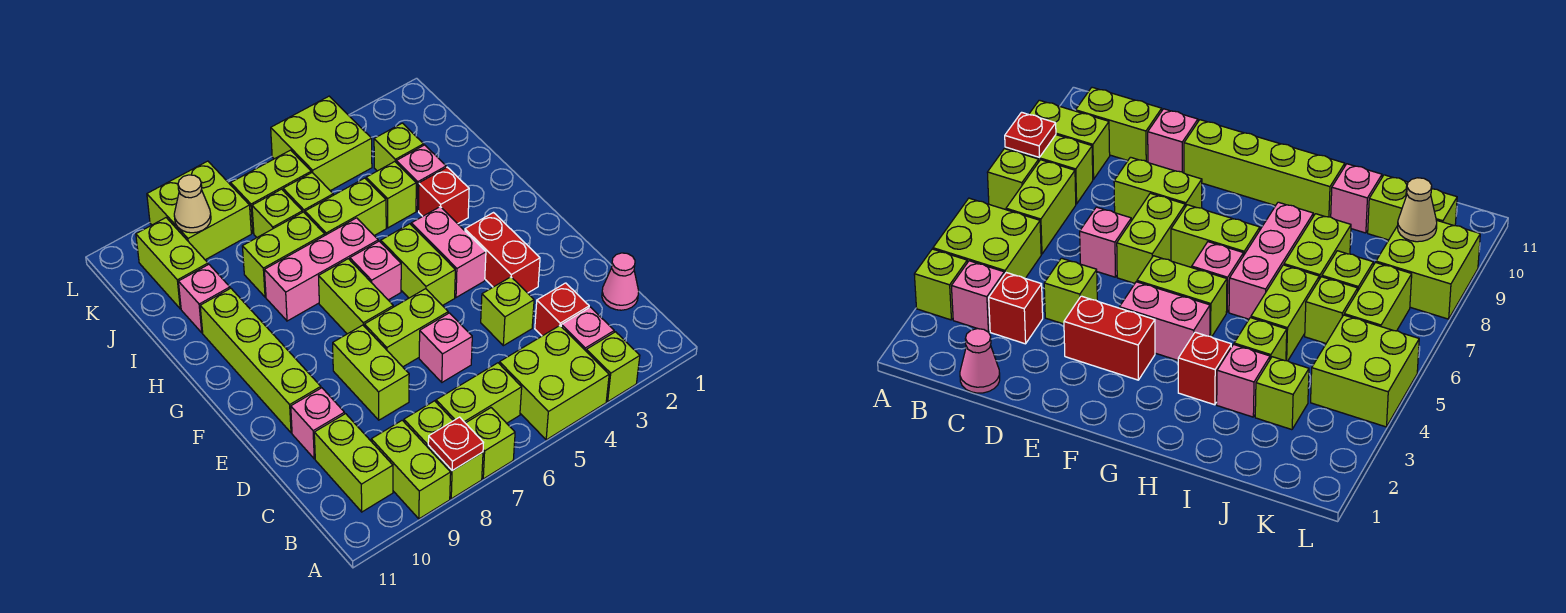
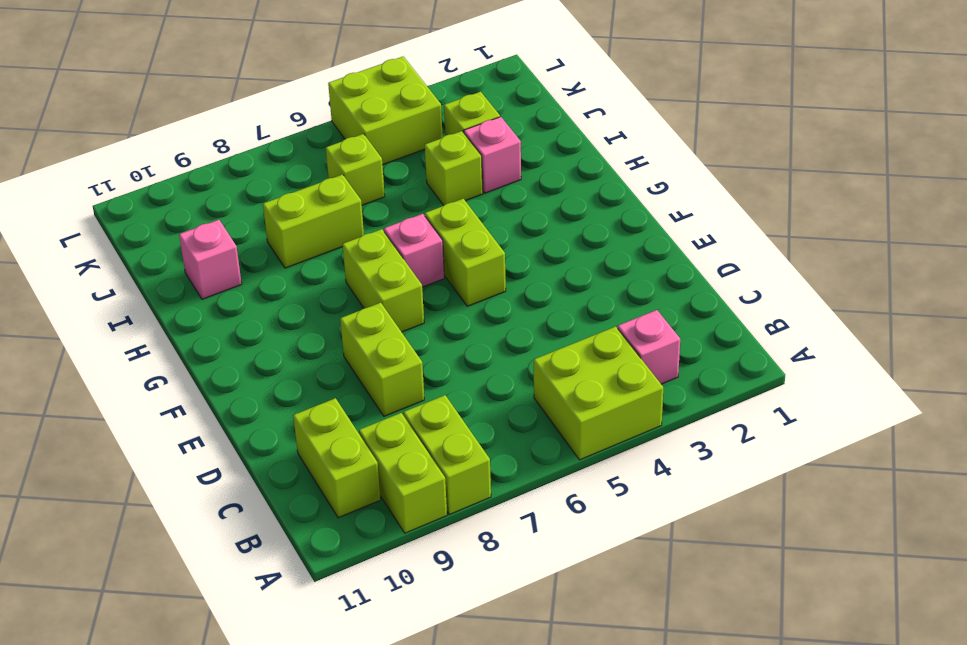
none -> lime brick A3 level 1
none -> lime brick A7 level 1
none -> lime brick B6:B7 level 1
none -> pink cone C1 level 1

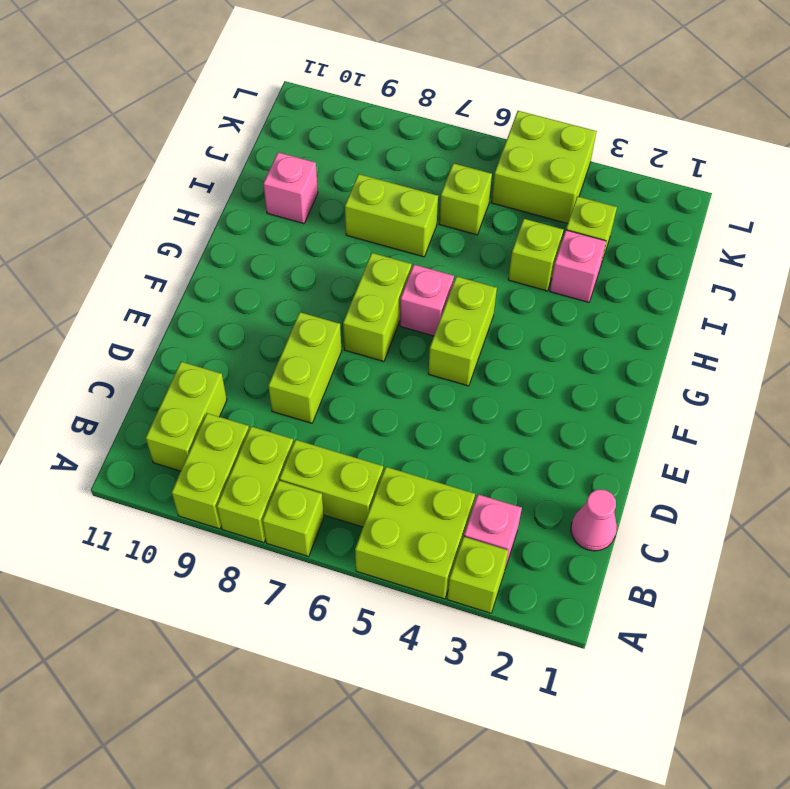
none -> red brick C3 level 1
none -> lime brick D4 level 1
none -> pink brick D6 level 1
none -> pink brick D10 level 1

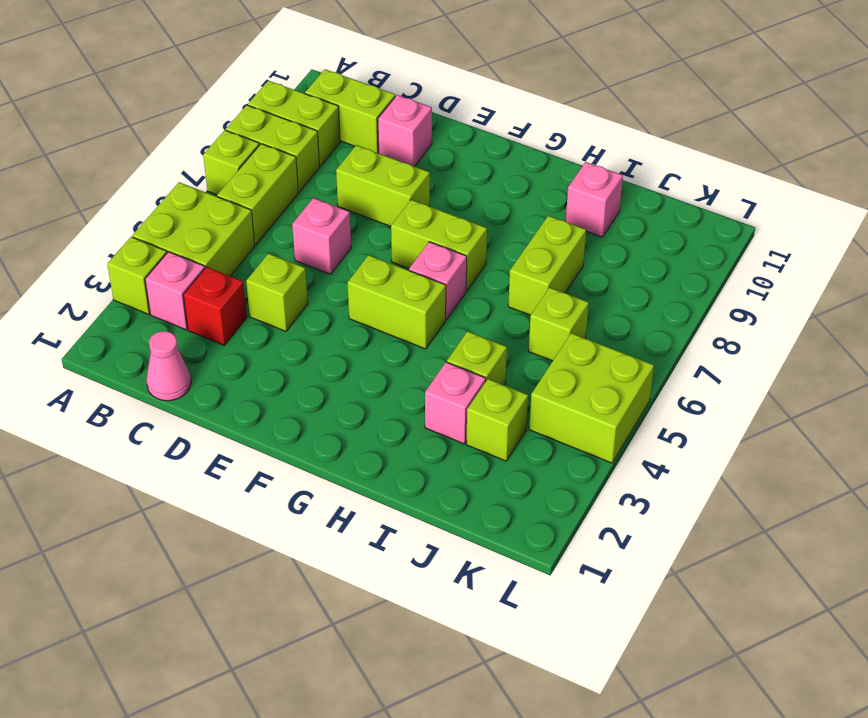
none -> red brick E3:F3 level 1
none -> lime brick E6:E7 level 1
none -> lime brick E10:H10 level 1
none -> pink brick F4:G4 level 1

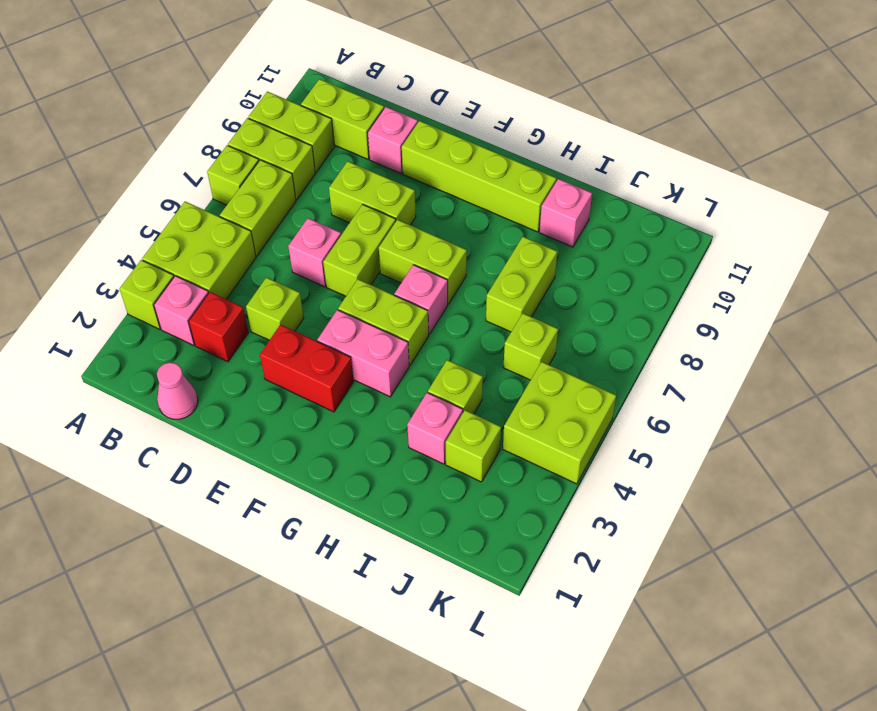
none -> red brick H3 level 1
none -> pink brick H6:H8 level 1
none -> lime brick I5:I6 level 1
none -> lime brick J7 level 1

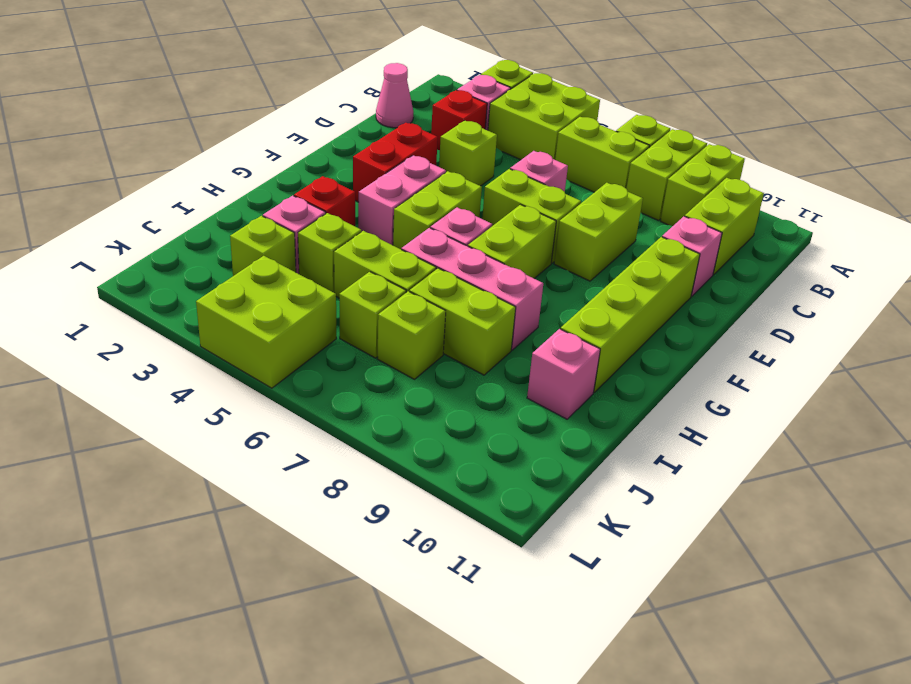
none -> lime brick J10:K10 level 1
none -> lime brick K6:K7 level 1
none -> lime brick K8:L9 level 1
none -> red plate A8 level 2

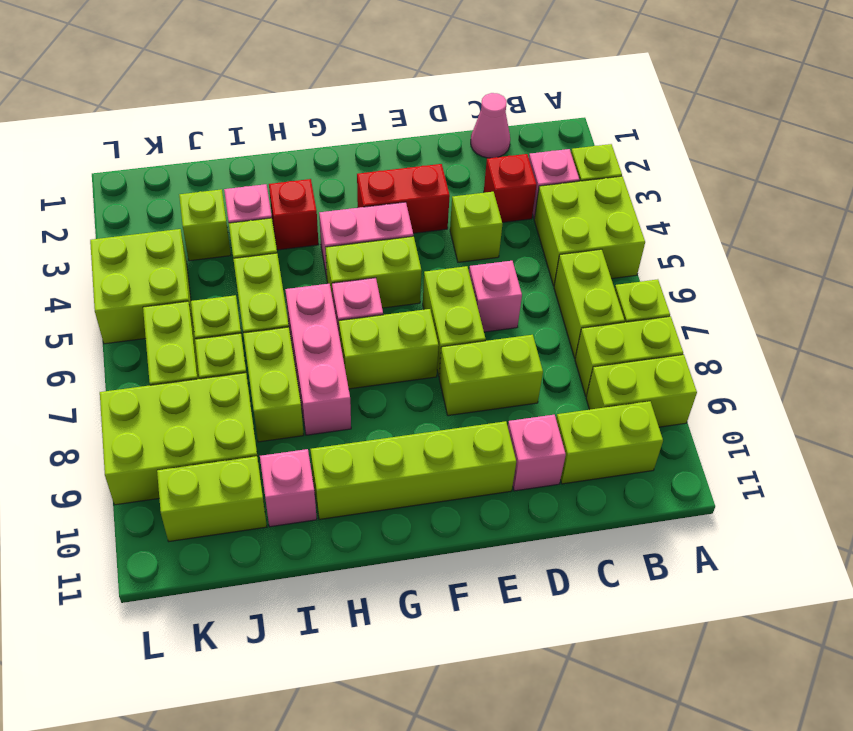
lime brick J8:L9 level 1 -> lime brick K8:L9 level 1
none -> red plate A8 level 2
none -> tan cone K9 level 2

